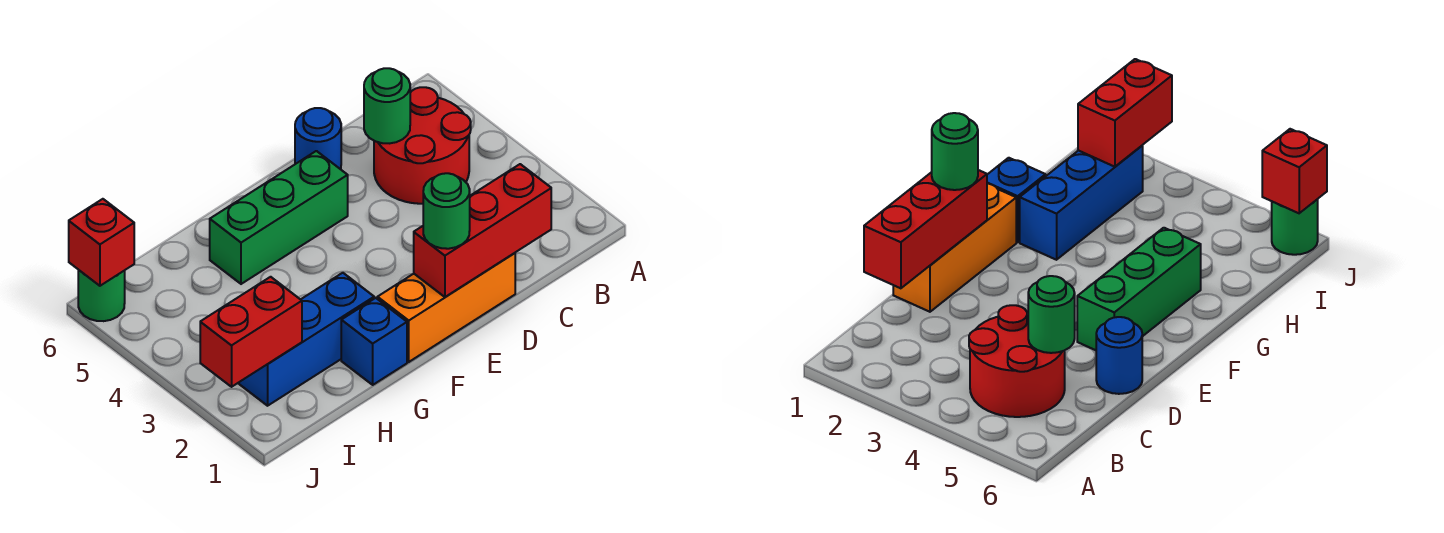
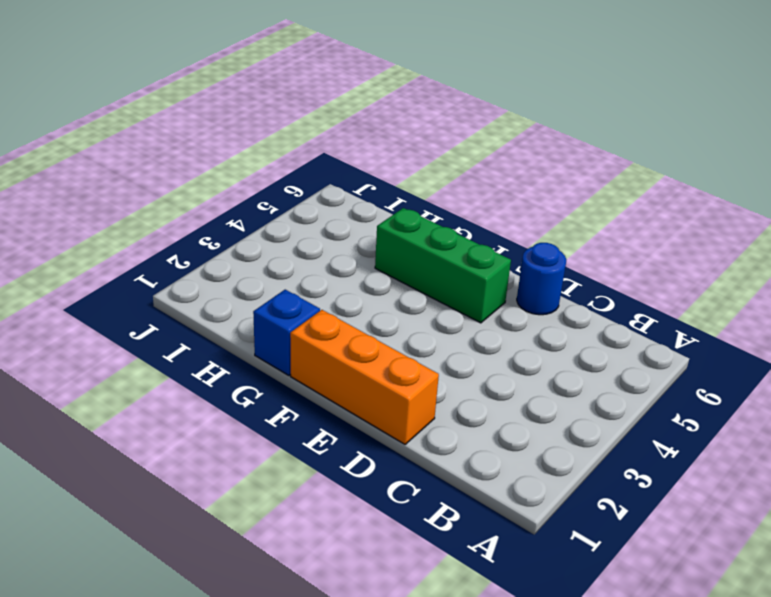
none -> red round brick B4:C5 level 1
none -> blue brick G2:I2 level 1
none -> green round brick J6 level 1

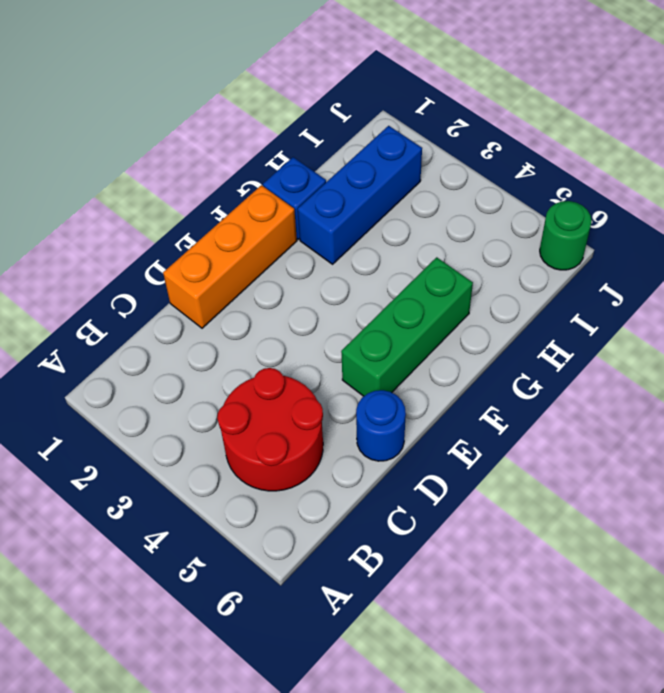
none -> red brick C1:E1 level 2
none -> green round brick C5 level 2
none -> red brick I2:J2 level 2

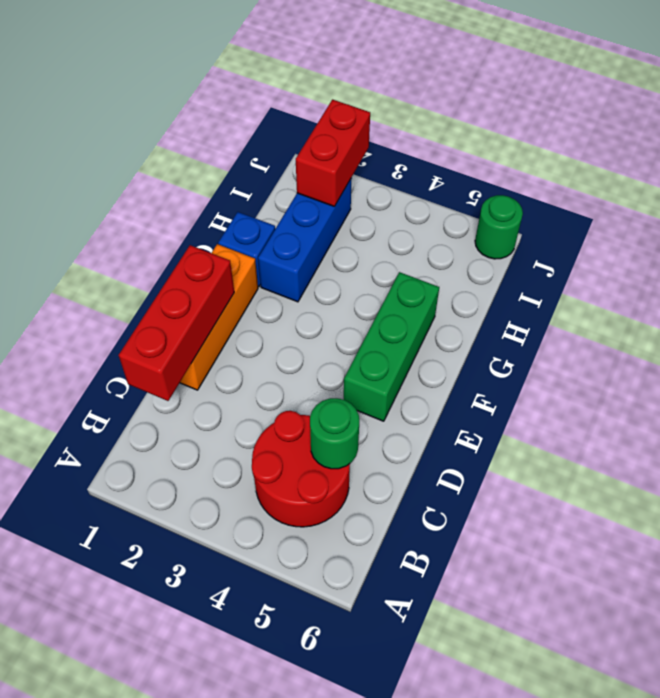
none -> blue round brick D6 level 1
none -> red brick J6 level 2
none -> green round brick E1 level 3

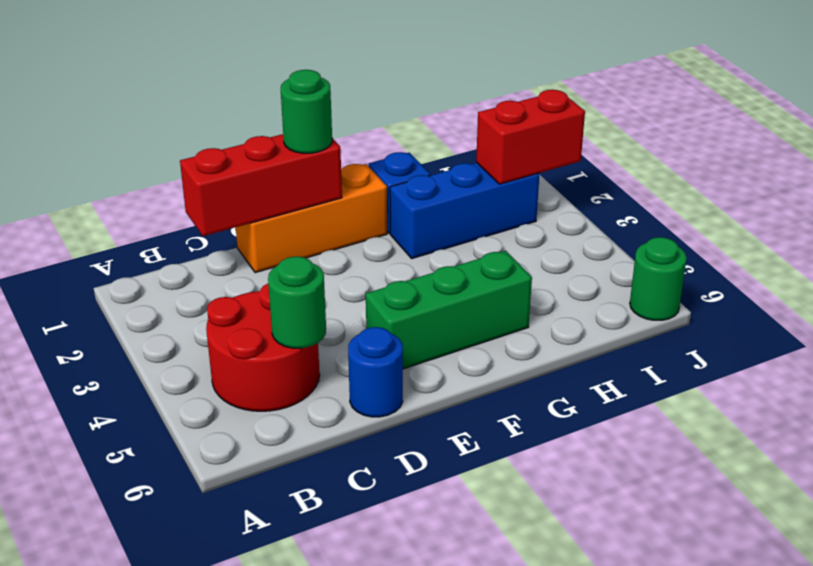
none -> red brick J6 level 2

